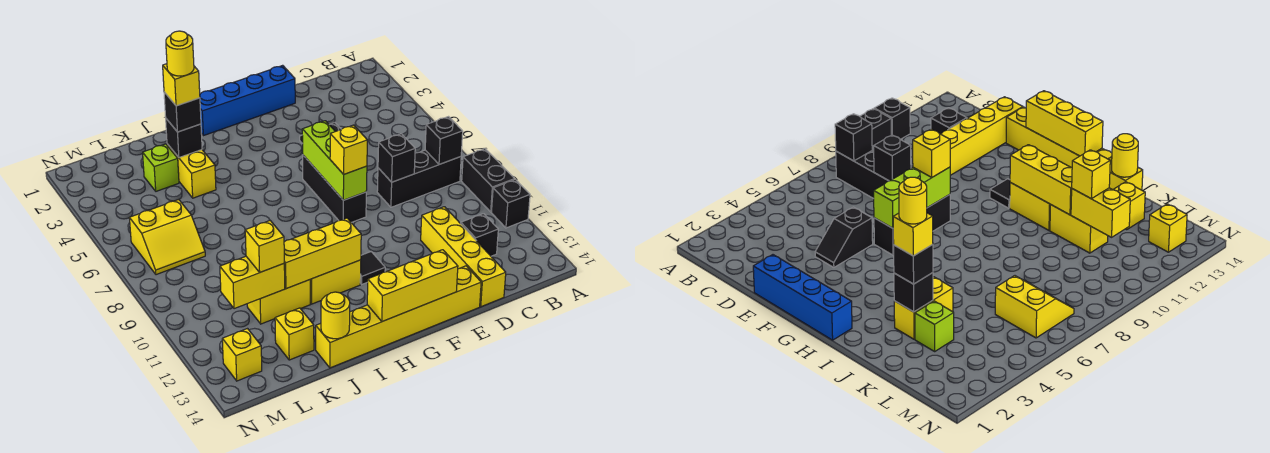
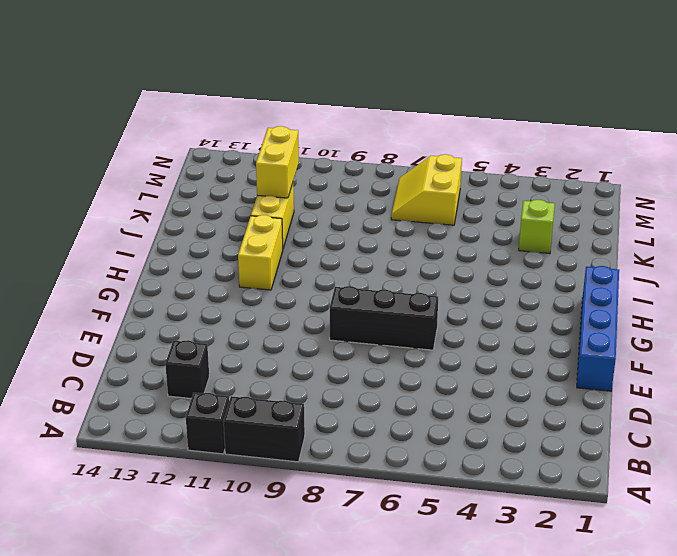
none -> black brick B8:D8 level 1
none -> yellow brick D11:D14 level 1
none -> black slope E4:E5 level 1 top 5
none -> yellow brick E14:J14 level 1

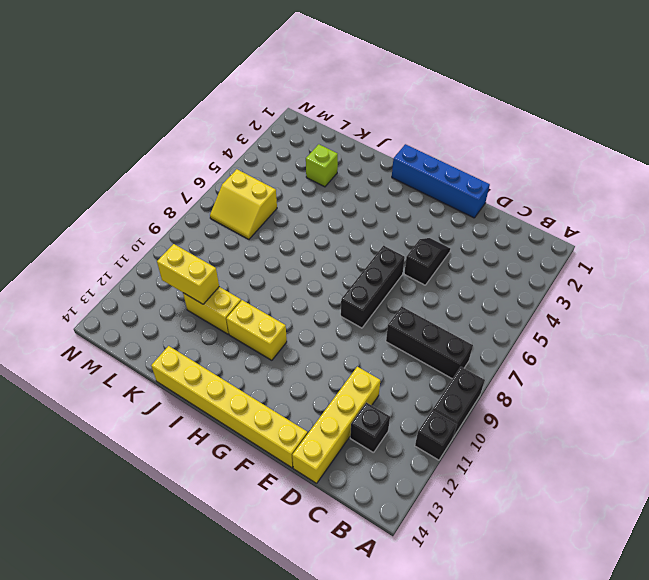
none -> black tile G11 level 1
none -> yellow brick J3:J4 level 1
none -> yellow brick K13 level 1
none -> yellow brick M13 level 1

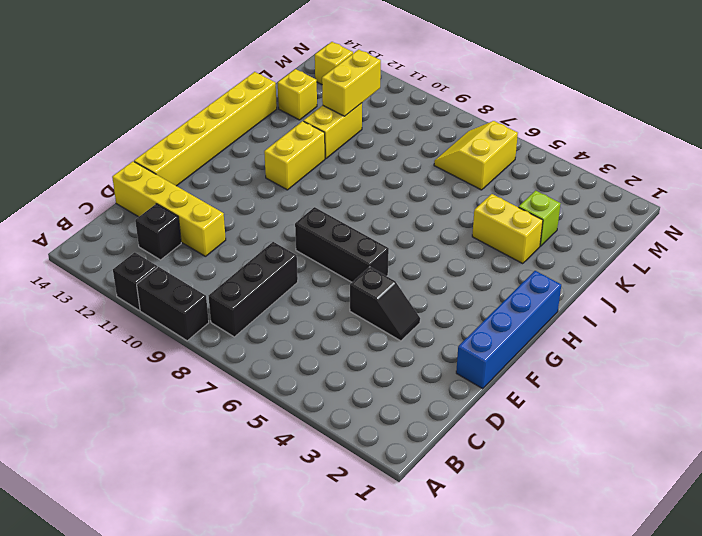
none -> black tile G11 level 1
none -> black brick B8 level 2
none -> black brick D8 level 2
none -> lime brick F6:F8 level 2

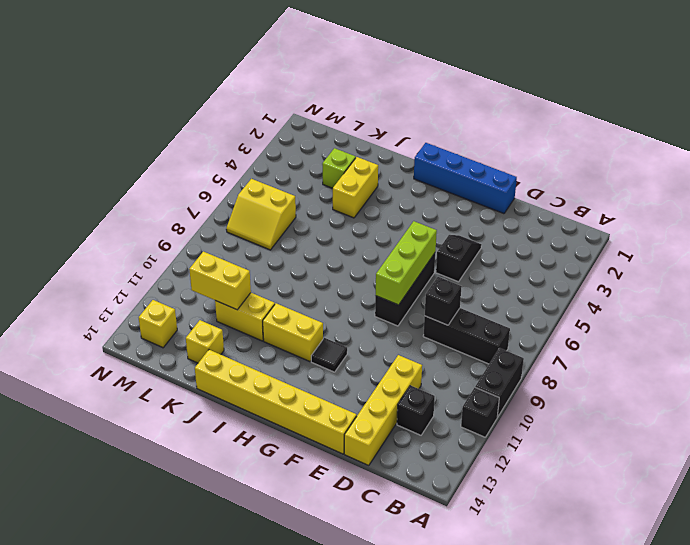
none -> black brick B8 level 2
none -> yellow brick F14:H14 level 2
none -> yellow brick H11:J11 level 2
none -> black brick J3 level 2

